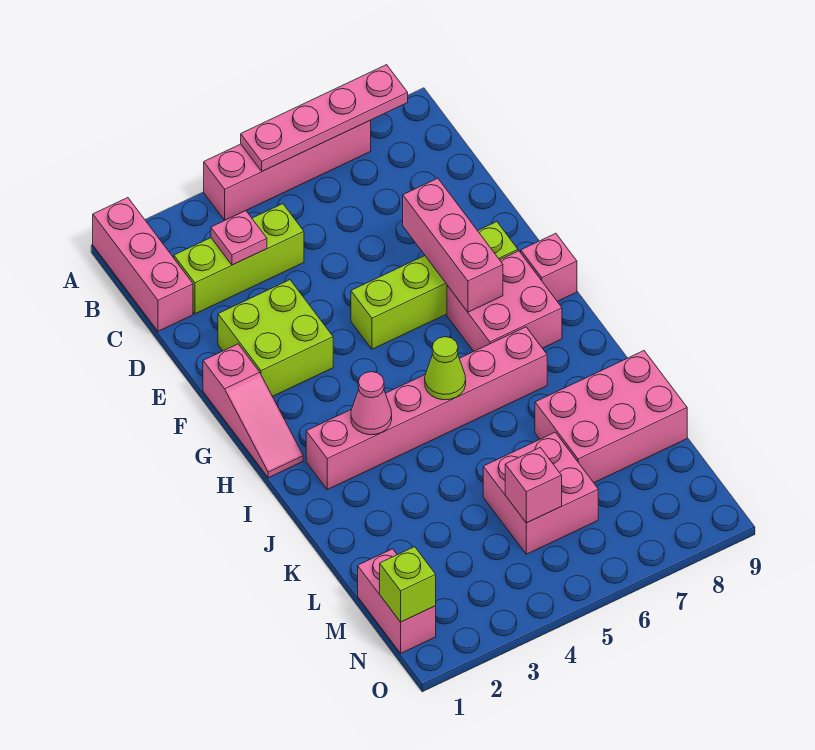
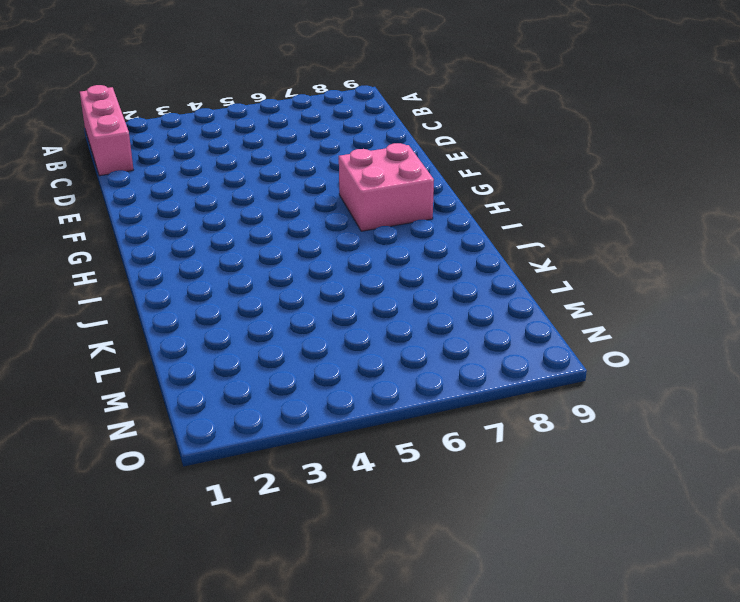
none -> pink brick A4:A7 level 1
none -> lime brick C2:C4 level 1
none -> lime brick E2:F3 level 1

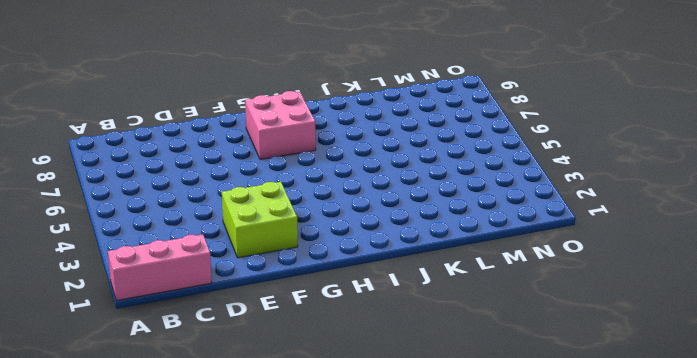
none -> pink brick A4:A7 level 1
none -> lime brick C2:C4 level 1
none -> pink slope F1:H1 level 1 top F

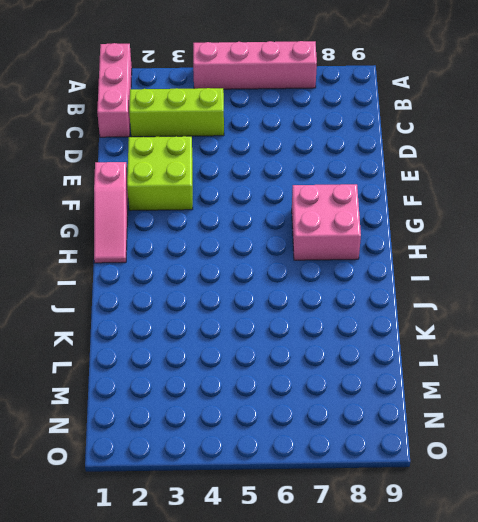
none -> lime brick F5:F8 level 1
none -> pink brick G9 level 1
none -> pink brick I2:I7 level 1

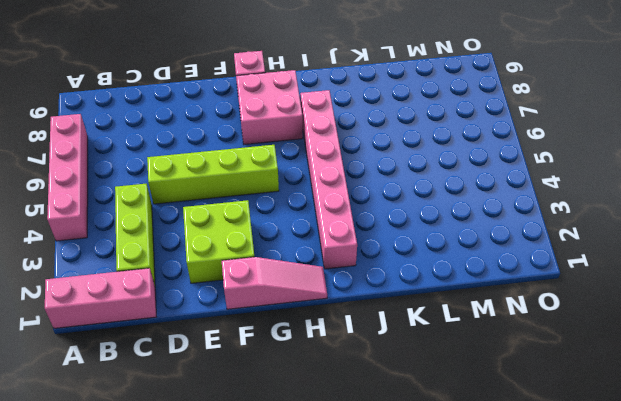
lime brick D5:G5 level 1 -> lime brick F5:F8 level 1
none -> pink brick K7:L9 level 1
none -> pink brick L5:M6 level 1
none -> pink brick M1:N1 level 1

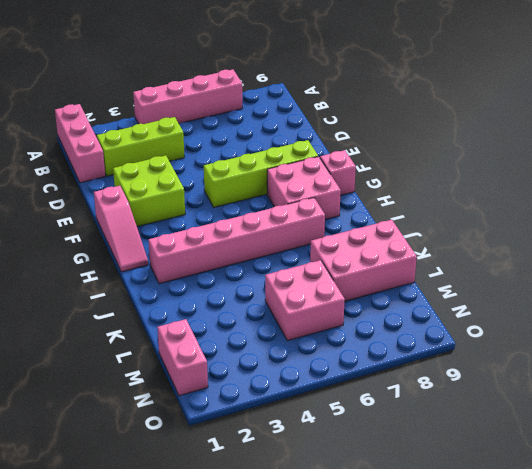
none -> pink plate A5:A8 level 2
none -> pink plate C3 level 2
none -> pink brick E7:G7 level 2

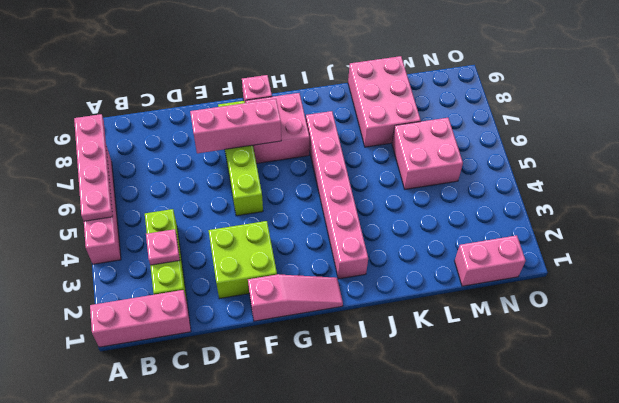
none -> pink cone I3 level 2
none -> lime cone I5 level 2
none -> pink brick M5 level 2

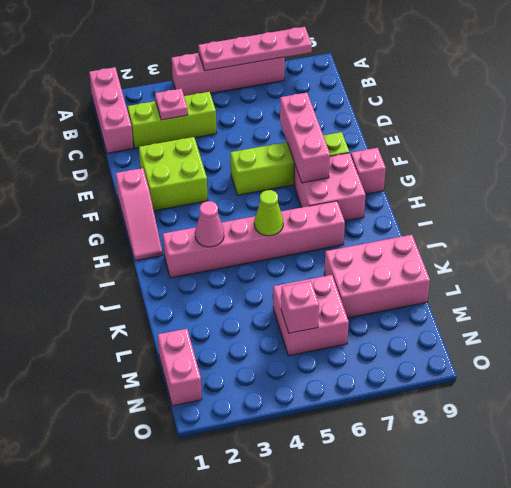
none -> lime brick N1 level 2

